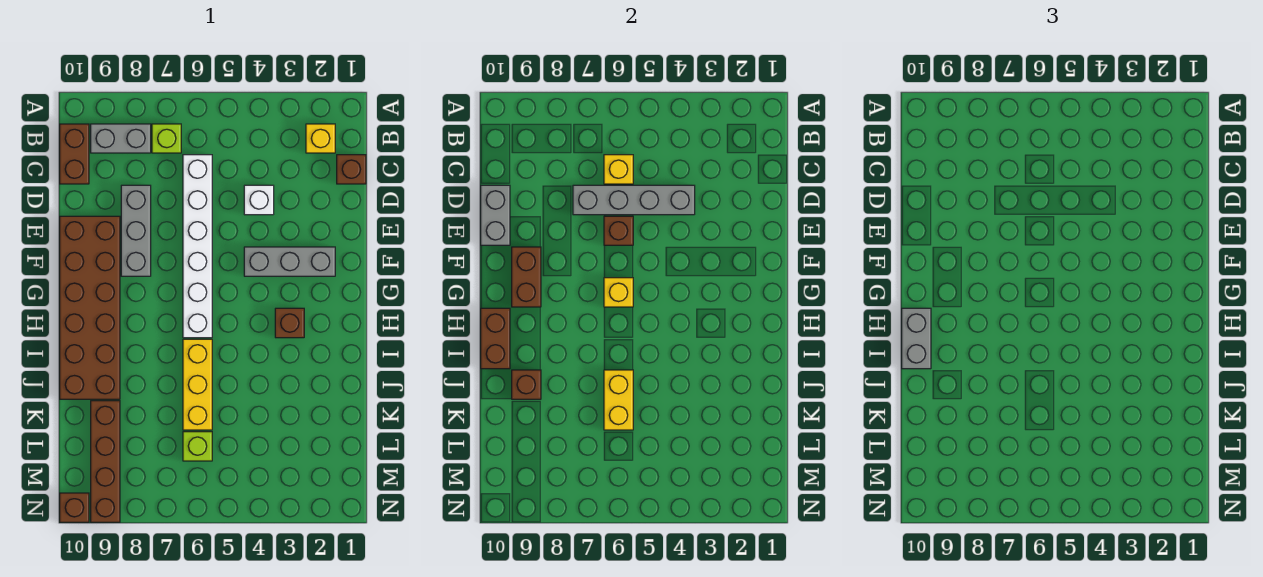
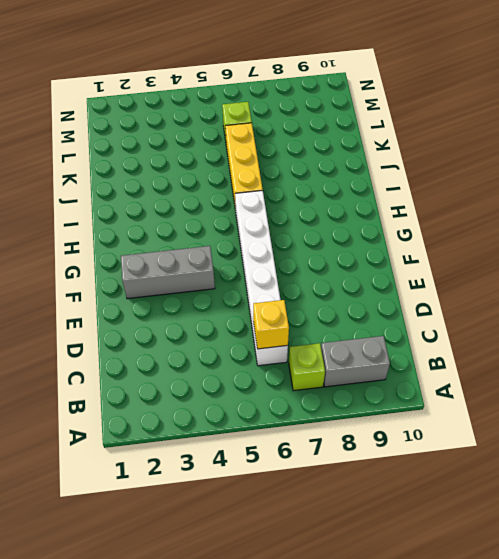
none -> yellow brick B2 level 1
none -> brown brick B10:C10 level 1
none -> brown brick C1 level 1

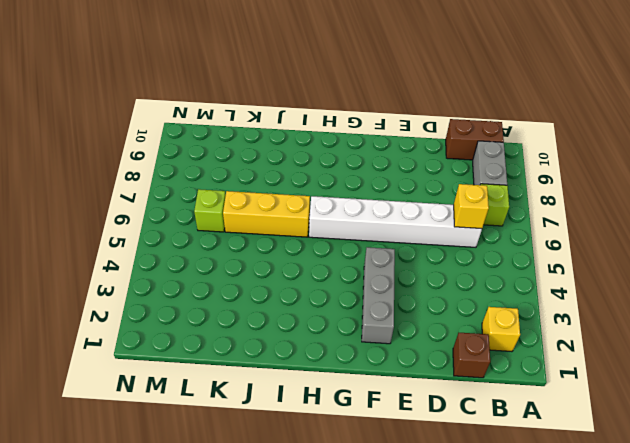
none -> white brick D4 level 1
none -> grey brick D8:F8 level 1
none -> brown brick E9:J10 level 1

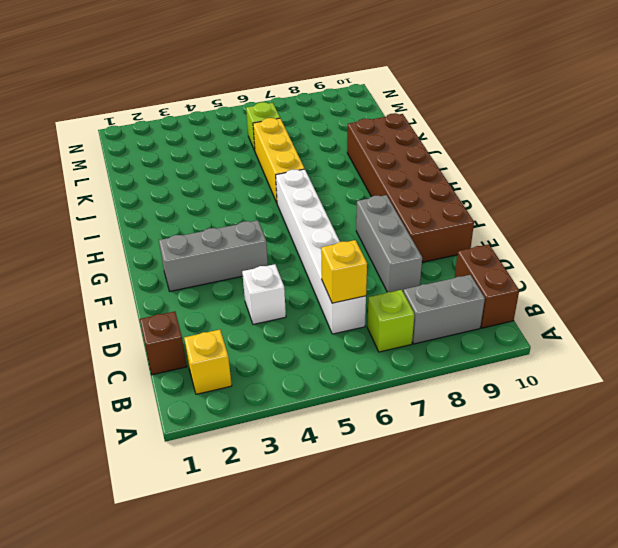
none -> brown brick H3 level 1
none -> brown brick K9:N9 level 1
none -> brown brick N10 level 1

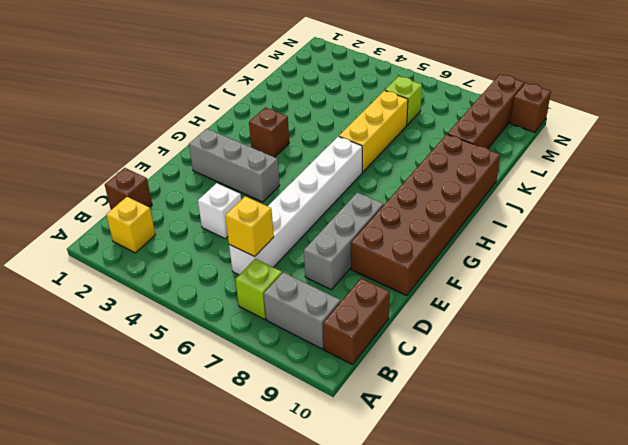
none -> grey brick D4:D7 level 2
none -> grey brick D10:E10 level 2
none -> brown brick E6 level 2

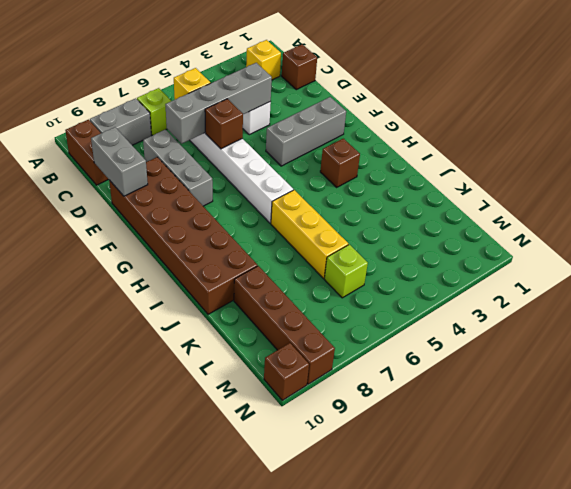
none -> brown brick F9:G9 level 2
none -> yellow brick G6 level 2
none -> brown brick H10:I10 level 2

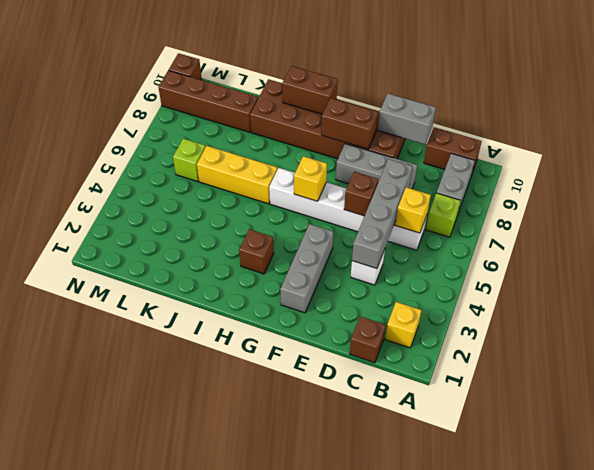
none -> yellow brick J6:K6 level 2
none -> brown brick J9 level 2
none -> grey brick H10:I10 level 3

